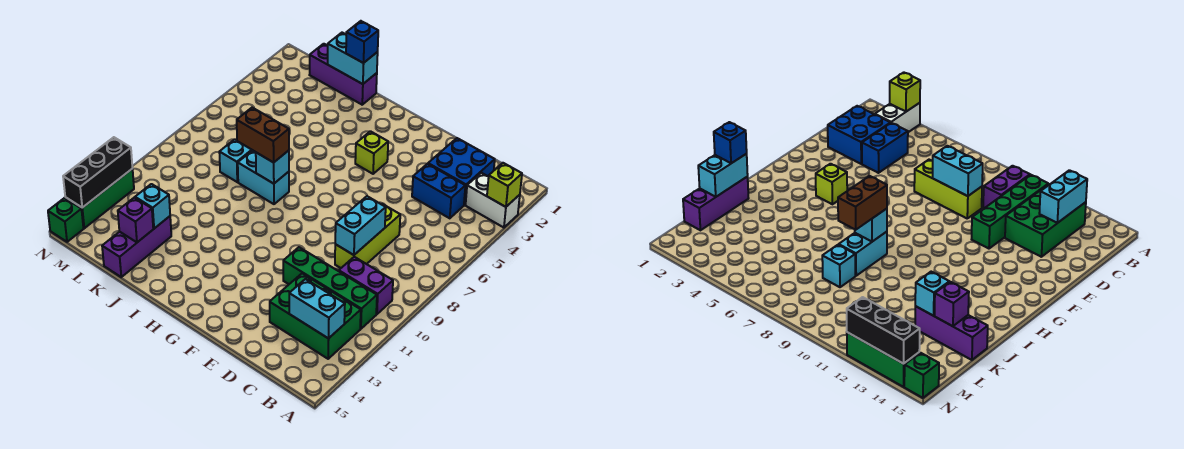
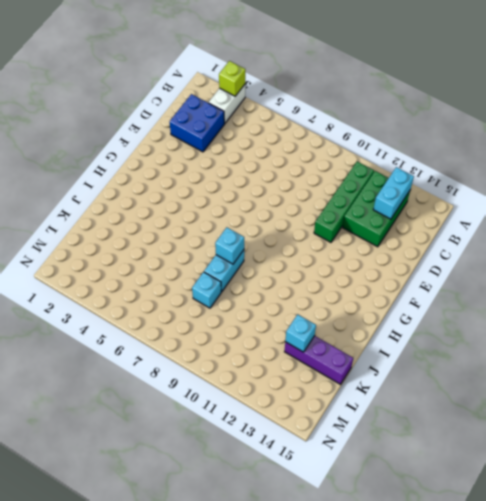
none -> purple brick B10:C10 level 1
none -> blue brick C4:D4 level 1
none -> lime brick D7:D9 level 1

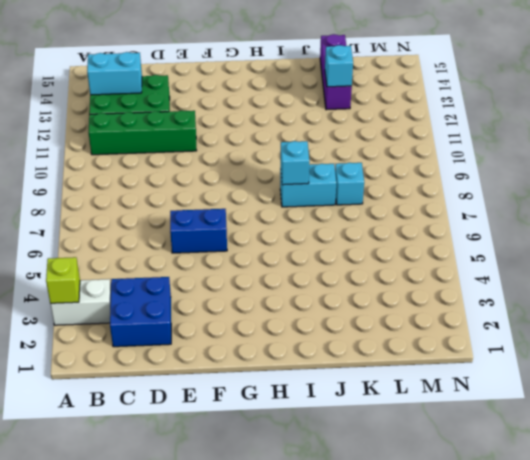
blue brick E6:F6 level 1 -> blue brick C4:D4 level 1
none -> purple brick B10:C10 level 1
none -> lime brick D7:D9 level 1
none -> lime brick G4 level 1

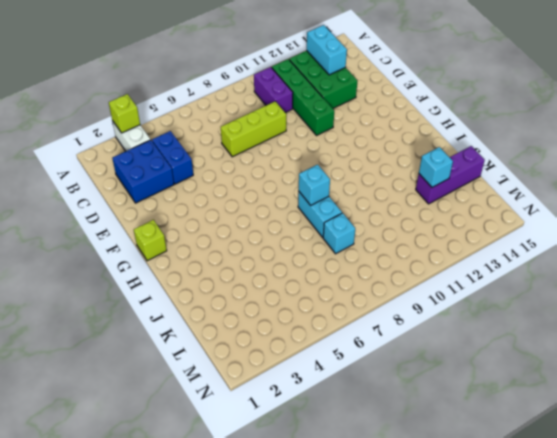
lime brick G1 level 1 -> lime brick G4 level 1
none -> purple brick J1:L1 level 1
none -> green brick N12:N14 level 1
none -> green brick N15 level 1

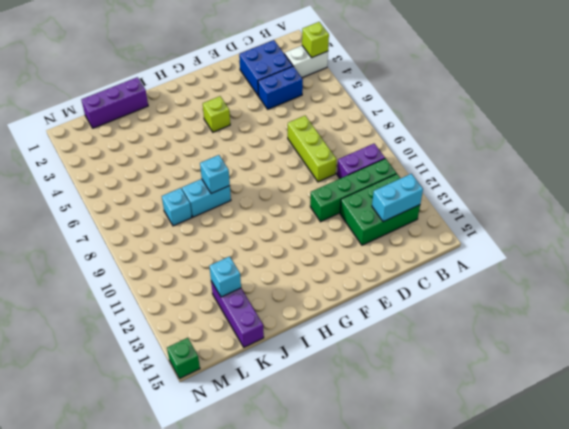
none -> green brick N12:N14 level 1
none -> cyan brick D8:D9 level 2
none -> cyan brick J1:K1 level 2

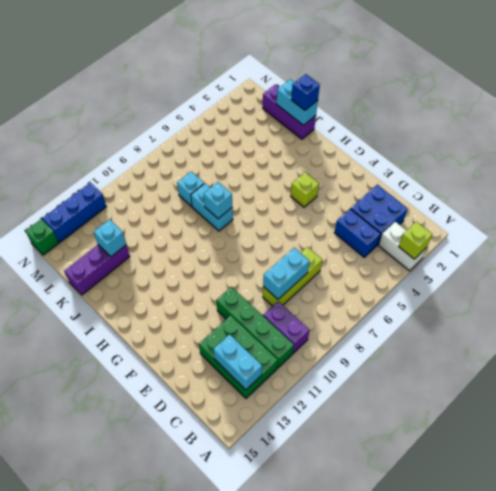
blue brick N12:N14 level 1 -> green brick N12:N14 level 1
none -> purple brick K14 level 2
none -> black brick N12:N14 level 2
none -> brown brick I8:J8 level 3

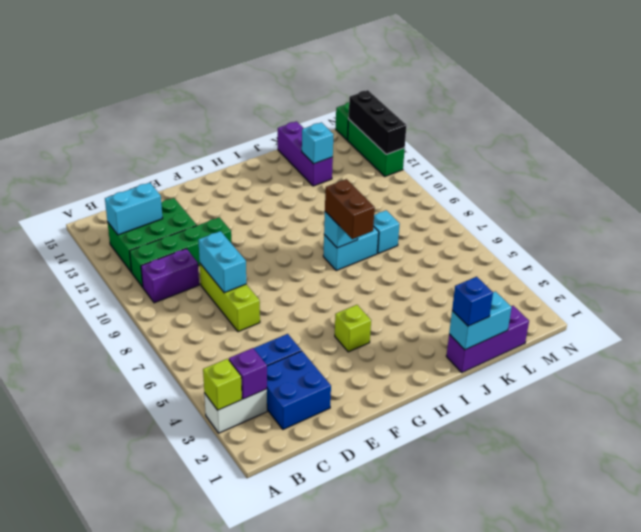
purple brick B3 level 2 -> purple brick K14 level 2
brown brick I7:I8 level 3 -> brown brick I8:J8 level 3

